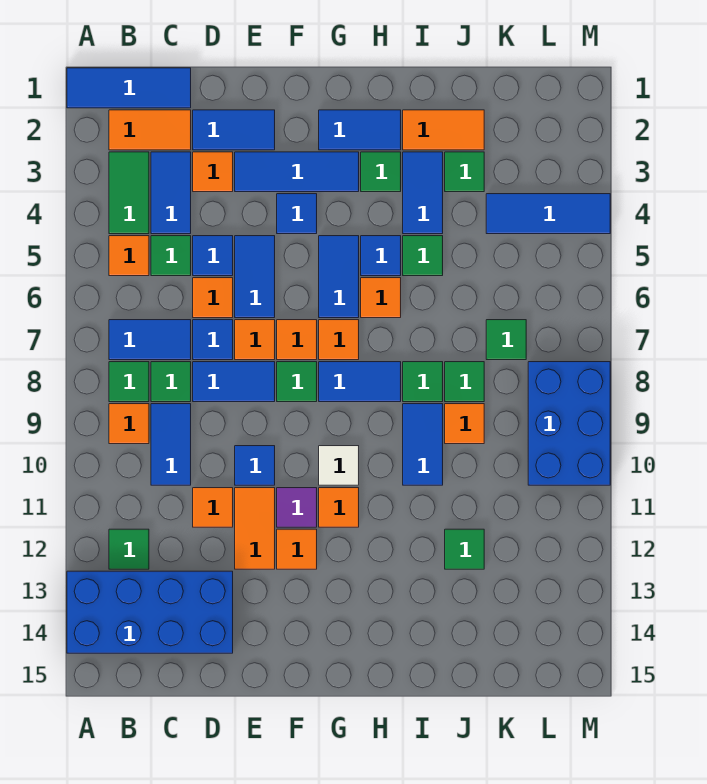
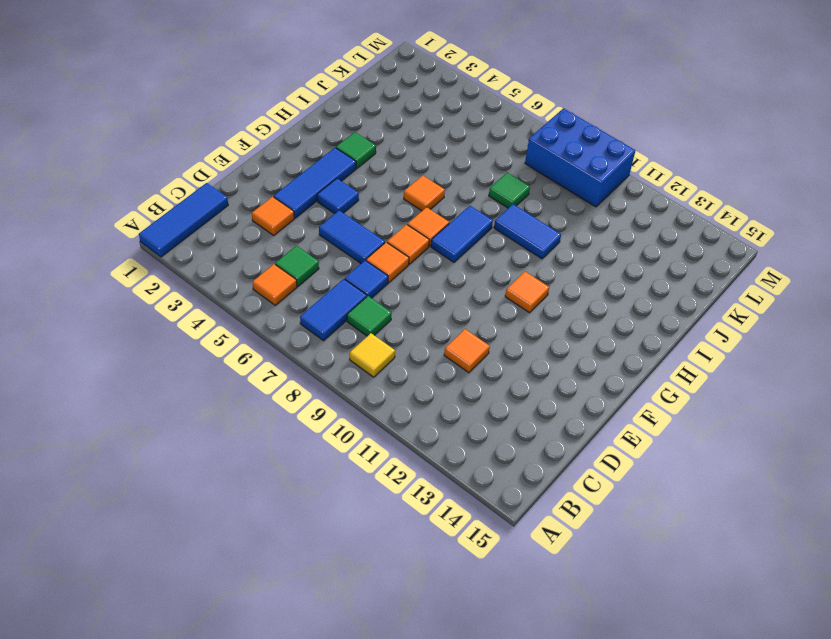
yellow tile B9 level 1 -> orange tile B9 level 1
none -> blue brick A13:D14 level 1
none -> orange tile B2:C2 level 1
none -> green tile B3:B4 level 1
none -> green tile B8 level 1

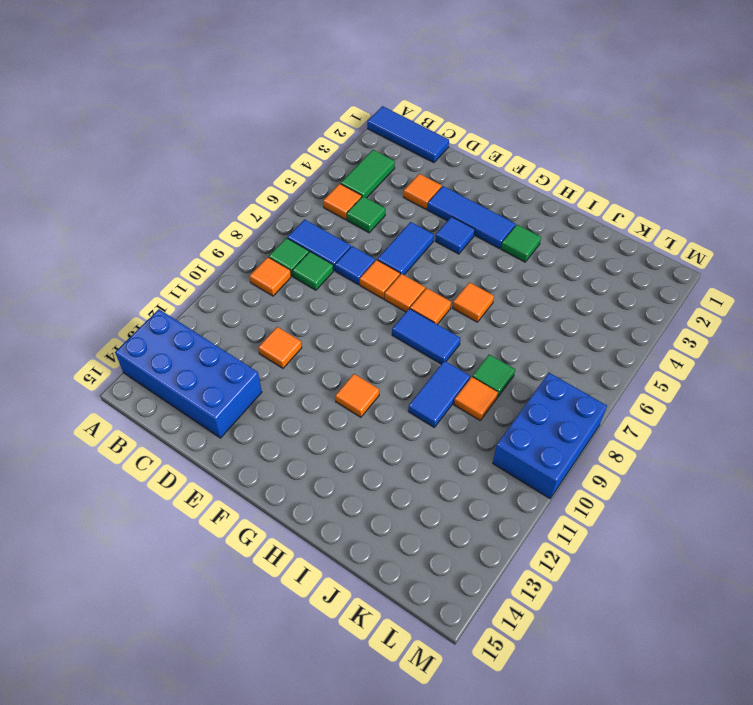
none -> orange tile B2:C2 level 1
none -> green tile B12 level 1
none -> blue tile C3:C4 level 1
none -> blue tile C9:C10 level 1

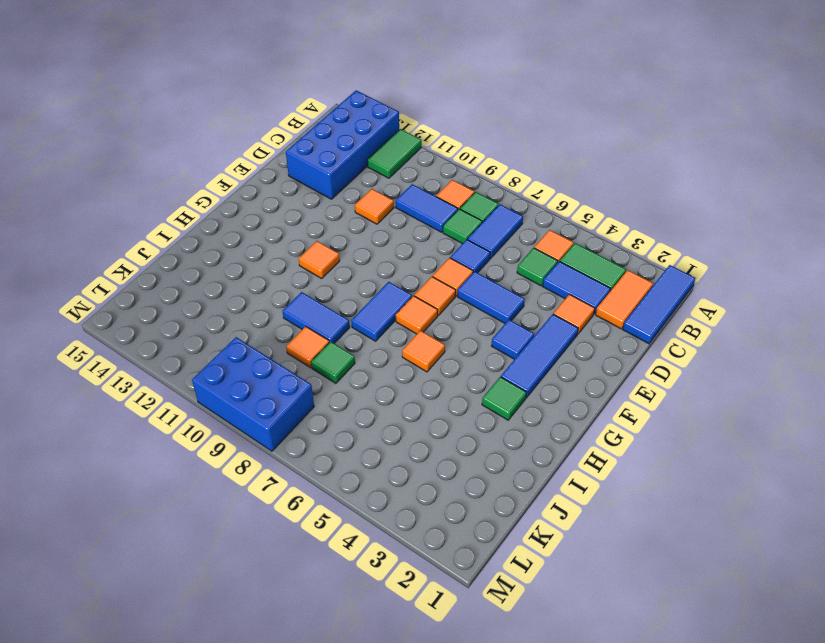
green tile A12:B12 level 1 -> green tile B12 level 1
none -> blue tile D2:E2 level 1
none -> blue tile D5 level 1
none -> orange tile D6 level 1
none -> blue tile D8:E8 level 1

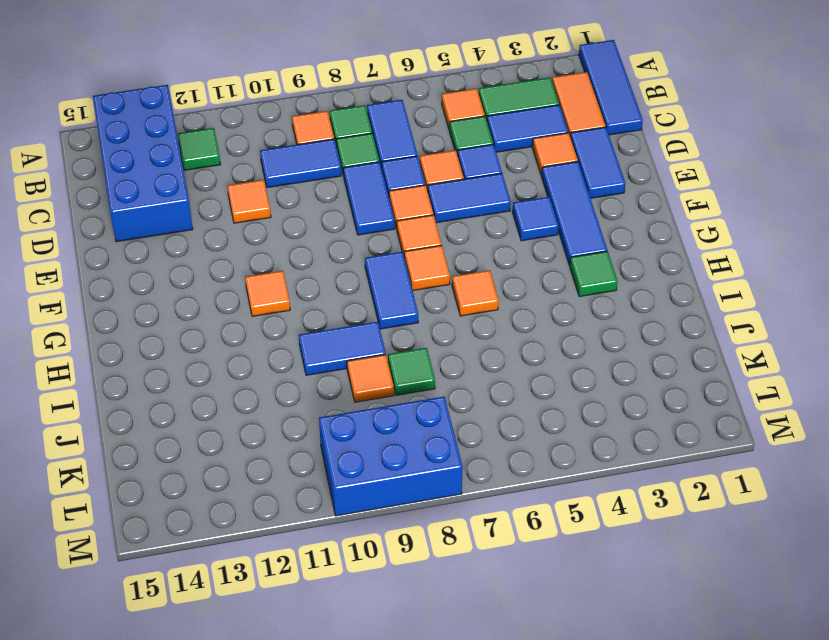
none -> blue tile E10 level 1
none -> orange tile E11:E12 level 1
none -> green tile F8 level 1
none -> purple tile F11 level 1

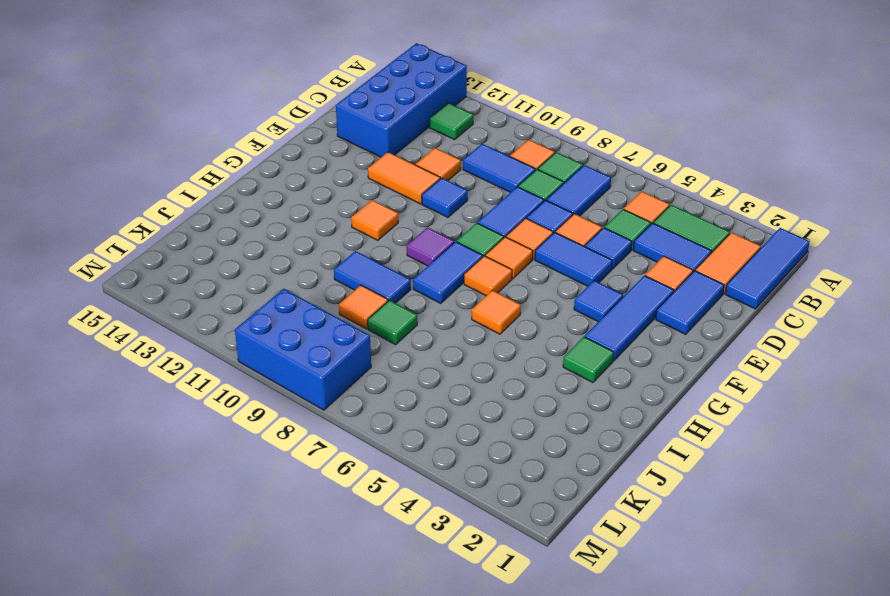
purple tile G9 level 1 -> purple tile F11 level 1
none -> orange tile F12 level 1
none -> blue tile G2:H2 level 1
none -> blue tile G5:G6 level 1
none -> white tile G10 level 1

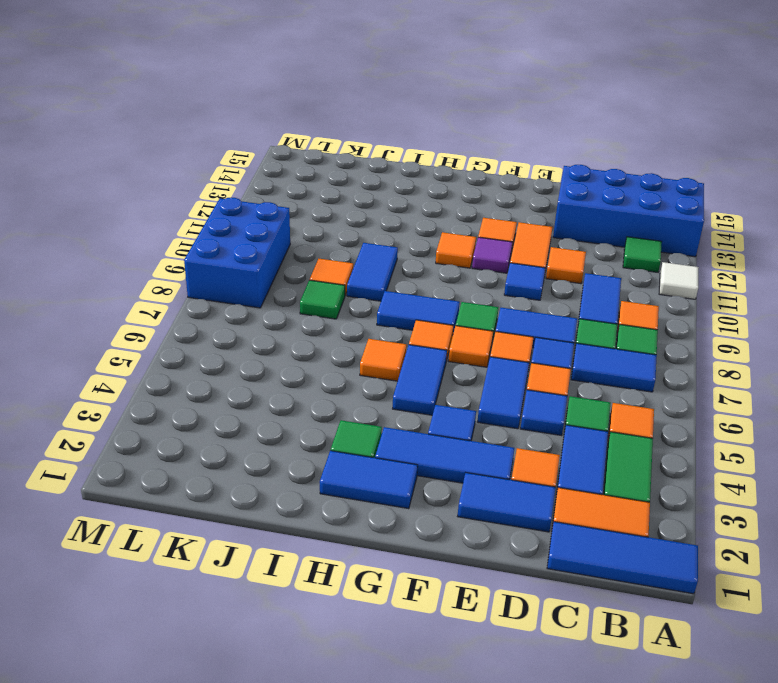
white tile A11 level 1 -> white tile G10 level 1
none -> blue tile H5 level 1
none -> orange tile I2:J2 level 1
none -> blue tile I3:I4 level 1
none -> green tile I5 level 1

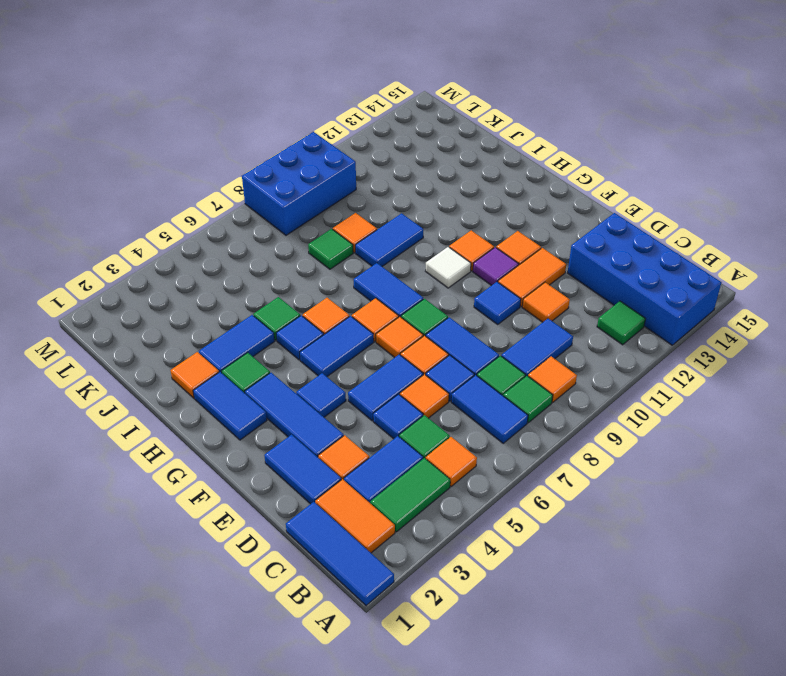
orange tile I2 level 1 -> orange tile I2:J2 level 1
none -> green tile I8 level 1
none -> green tile J3 level 1
none -> green tile J12 level 1
none -> blue tile K4:M4 level 1

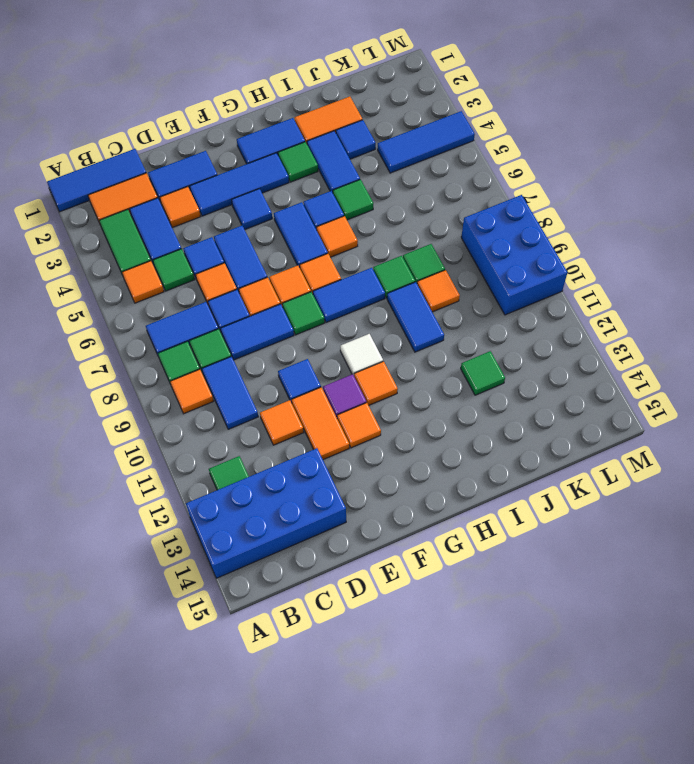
blue tile J3 level 1 -> green tile J3 level 1
none -> green tile K7 level 1

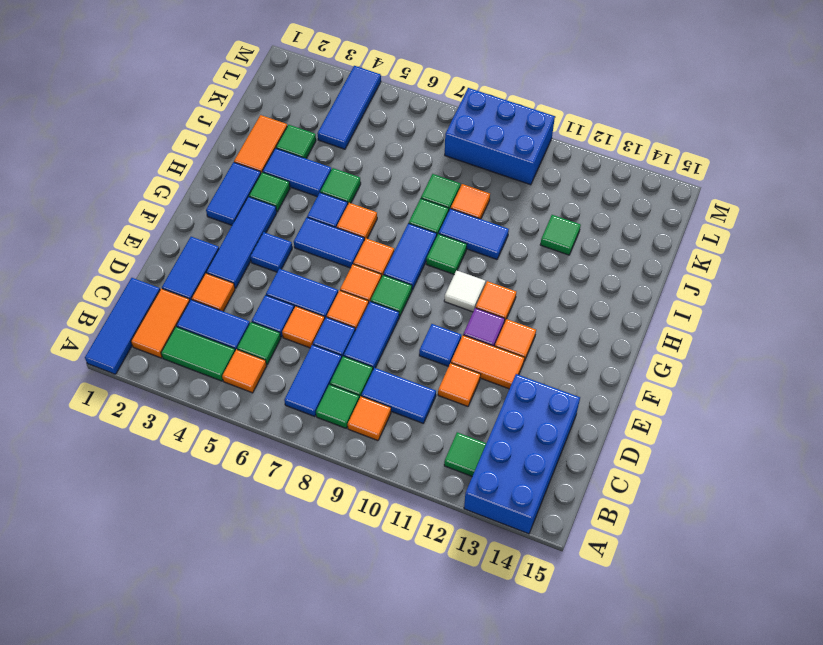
green tile H9 level 1 -> green tile K7 level 1

